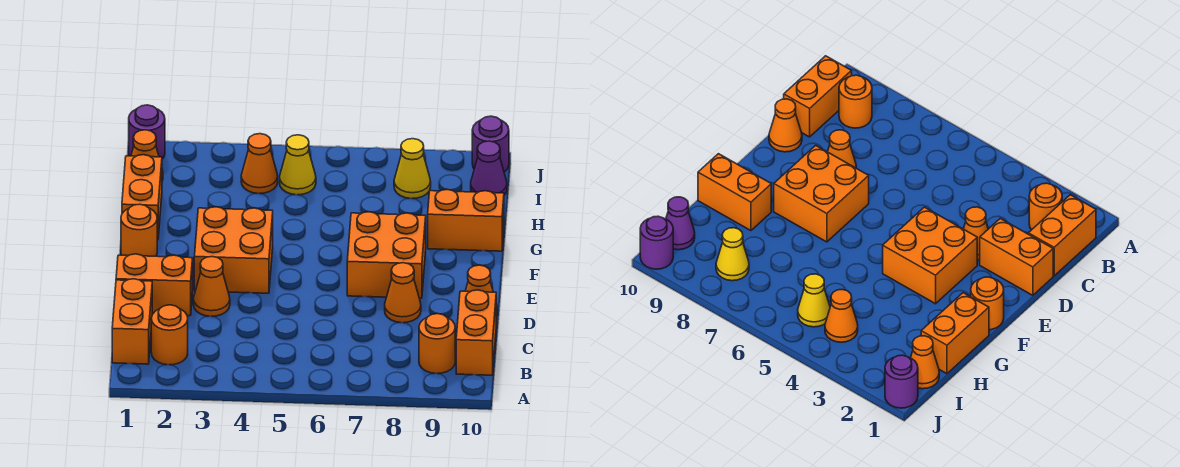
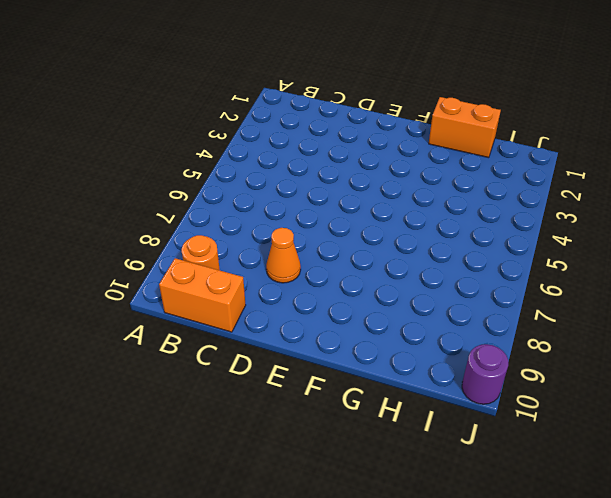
none -> orange brick B1:C1 level 1
none -> orange round brick B2 level 1
none -> orange brick D1:D2 level 1

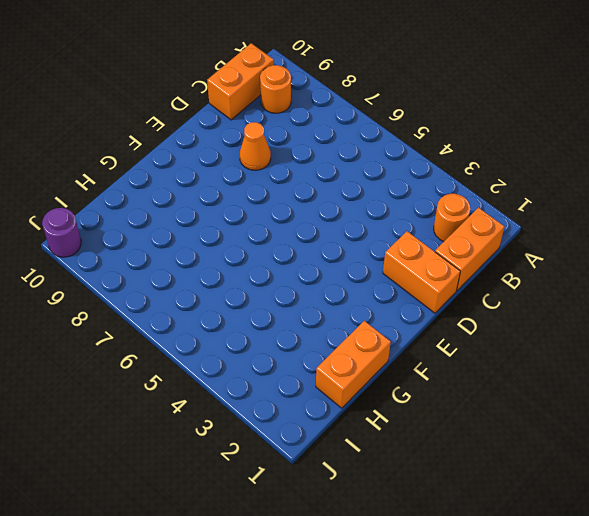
none -> orange cone D3 level 1
none -> orange cone D10 level 1
none -> orange brick E3:F4 level 1

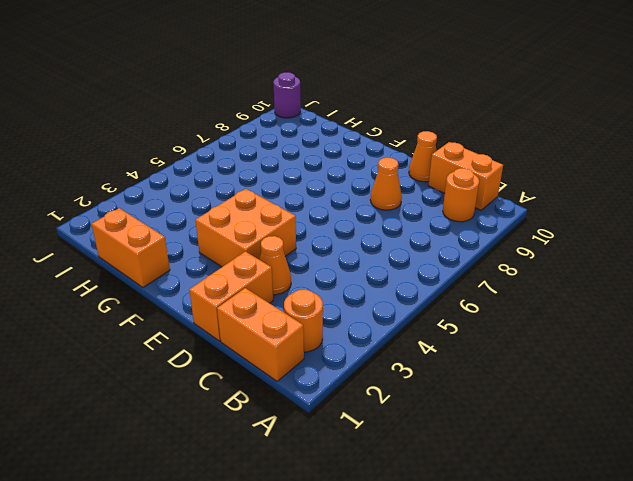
none -> orange brick E7:F8 level 1
none -> orange round brick F1 level 1
none -> orange brick G9:G10 level 1

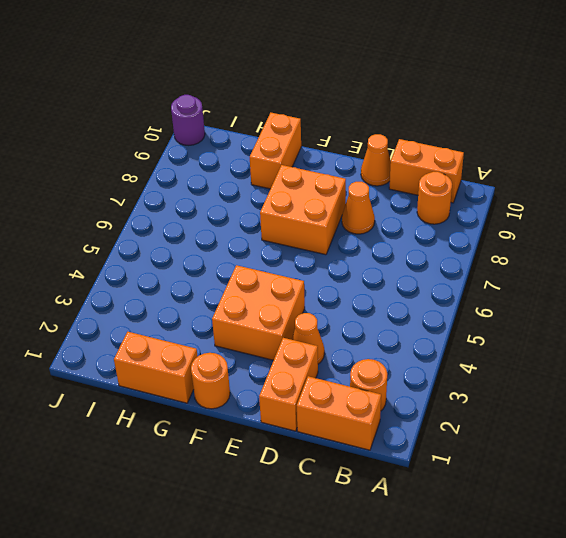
none -> orange cone I1 level 1
none -> orange cone I4 level 1
none -> yellow cone I5 level 1

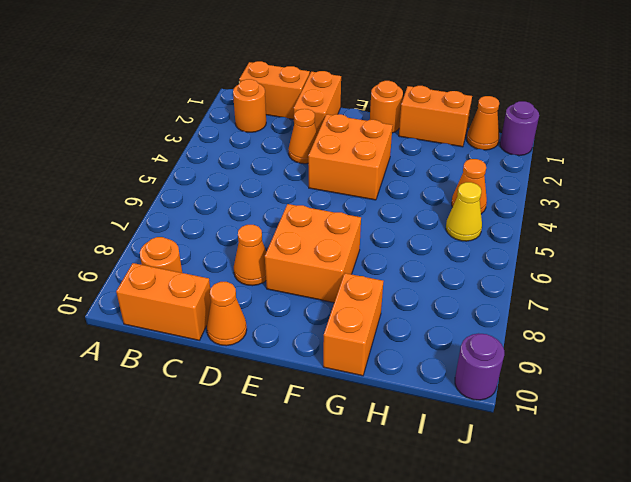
none -> yellow cone I8 level 1
none -> purple cone I10 level 1

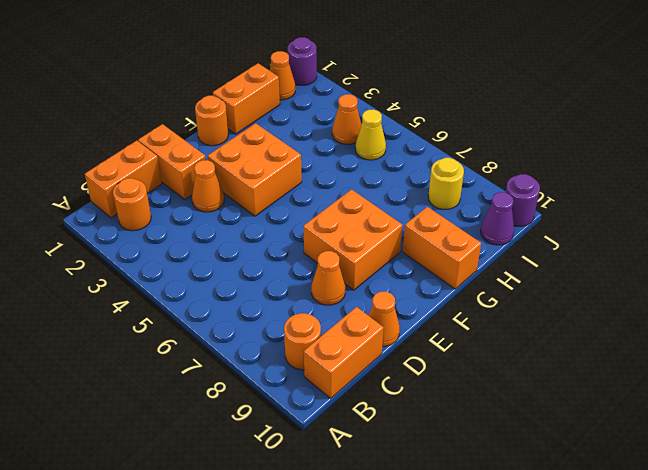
yellow round brick I8 level 1 -> yellow cone I8 level 1

